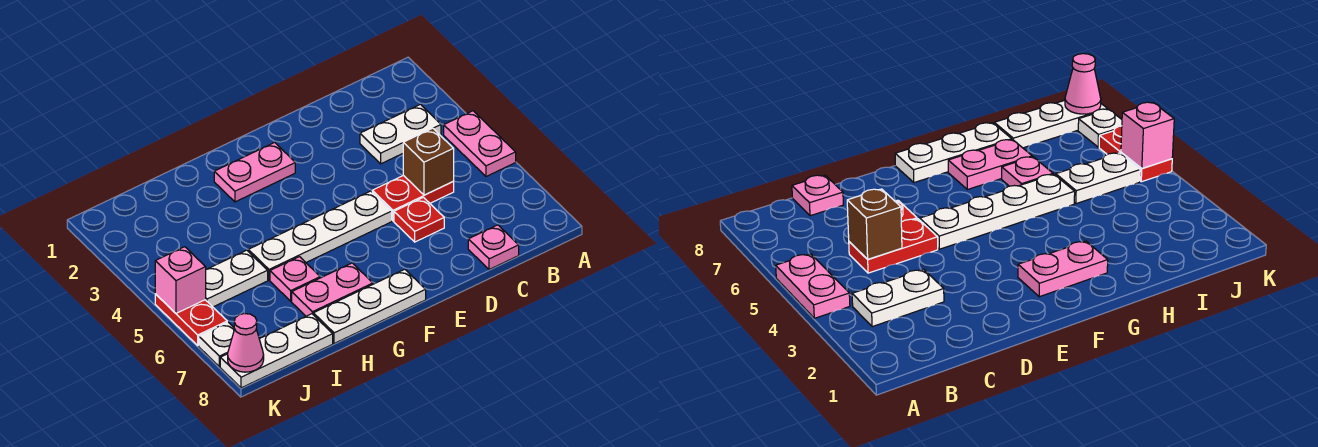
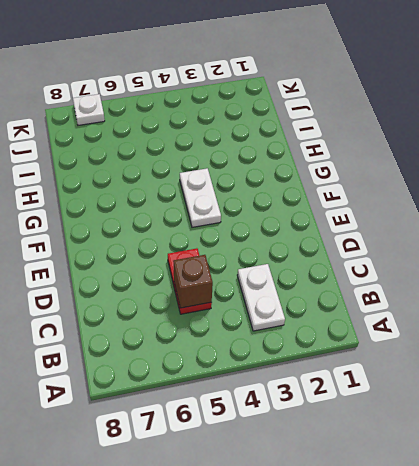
white plate F4:G4 level 1 -> white plate I5:J5 level 1
none -> pink plate A4:A5 level 1
none -> pink plate C8 level 1
none -> red plate D6 level 1

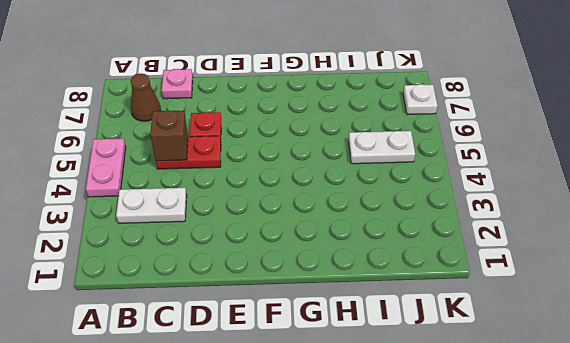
brown cone B7 level 1 -> none
none -> white plate E5:H5 level 1
none -> pink plate F2:G2 level 1
none -> white plate F8:H8 level 1

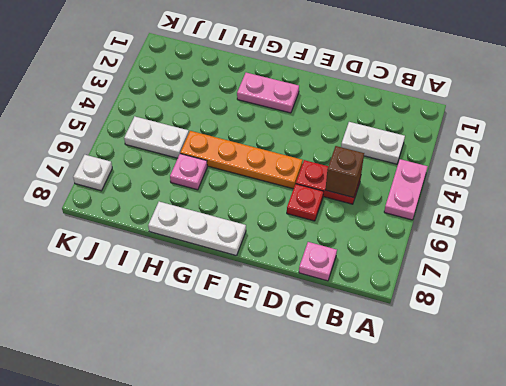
orange plate E5:H5 level 1 -> white plate E5:H5 level 1
none -> pink plate G7:H7 level 1
none -> white plate I8:K8 level 1
none -> red plate K5:K6 level 1

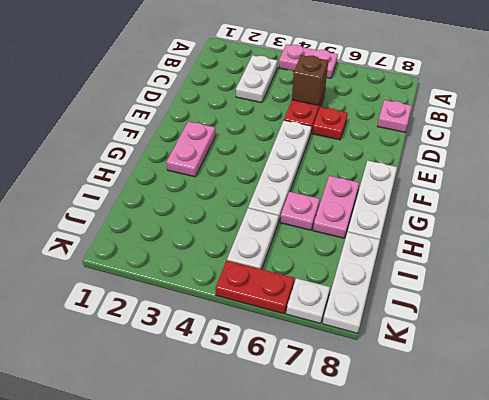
none -> pink brick K5 level 2
none -> pink cone K8 level 2

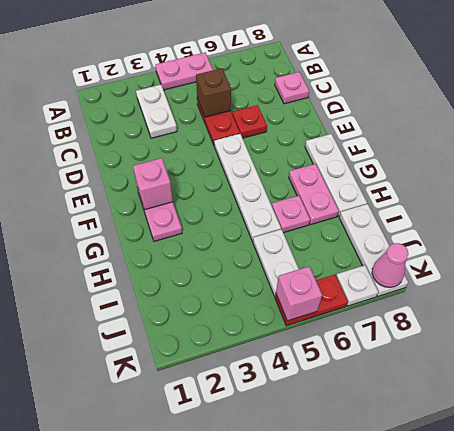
pink brick F2 level 2 -> none

